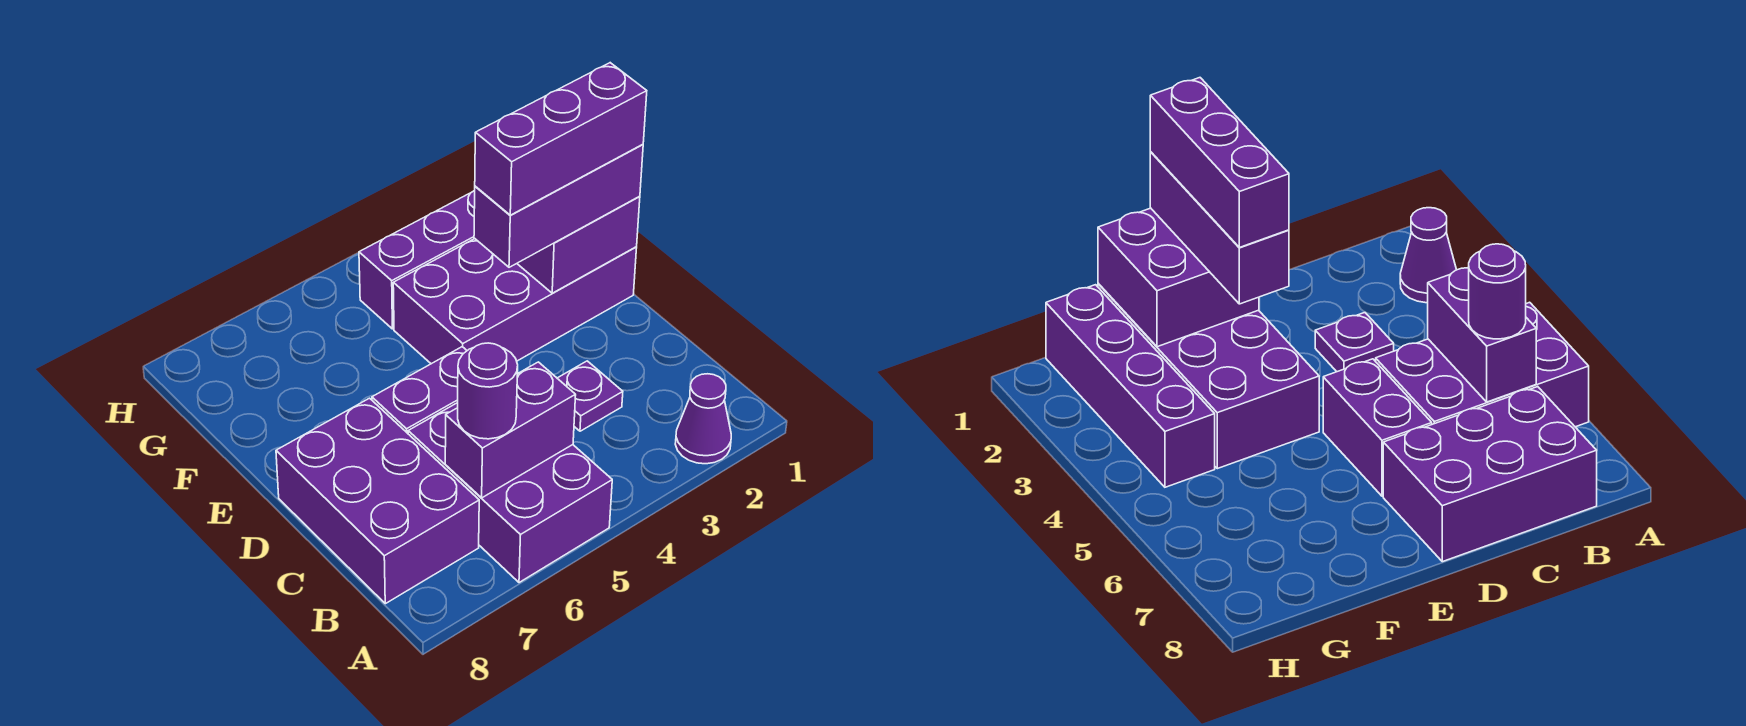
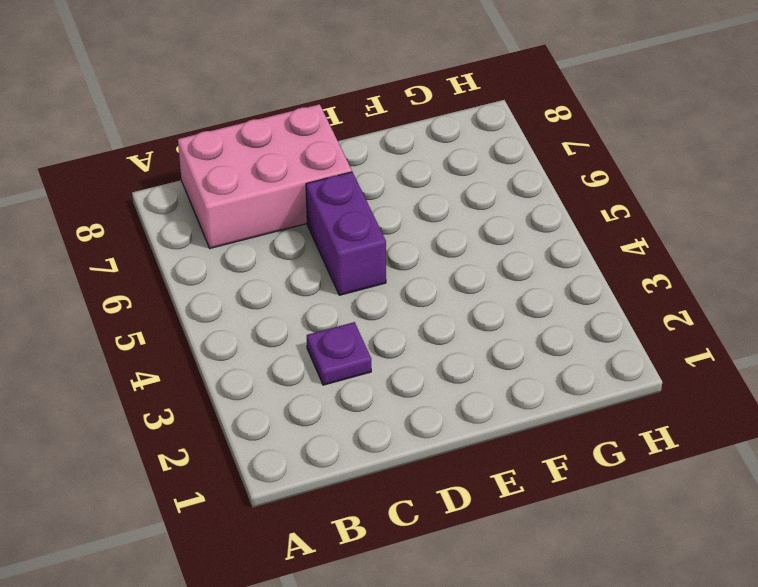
pink brick B7:D8 level 1 -> purple brick B7:D8 level 1
none -> purple cone A2 level 1
none -> purple brick A5:C6 level 1
none -> purple brick E1:F4 level 1

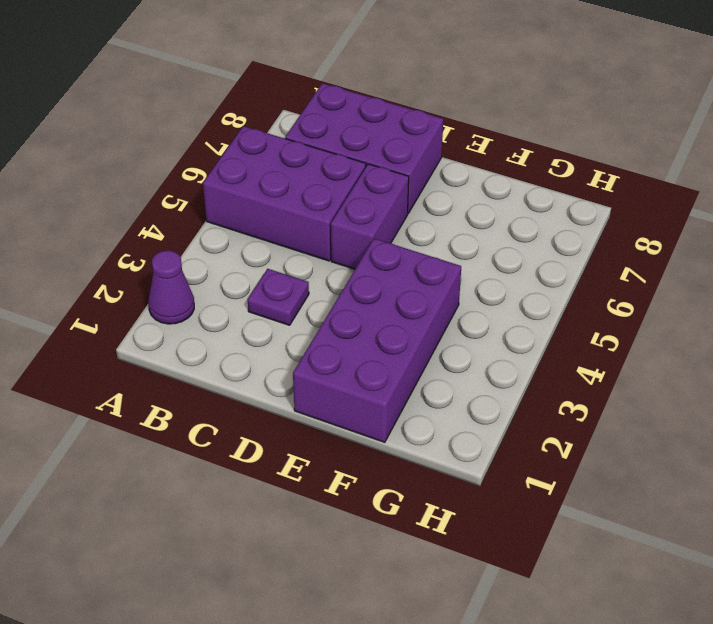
none -> purple brick G1:G4 level 1
none -> purple brick B5:B6 level 2
none -> purple brick E1:F2 level 2

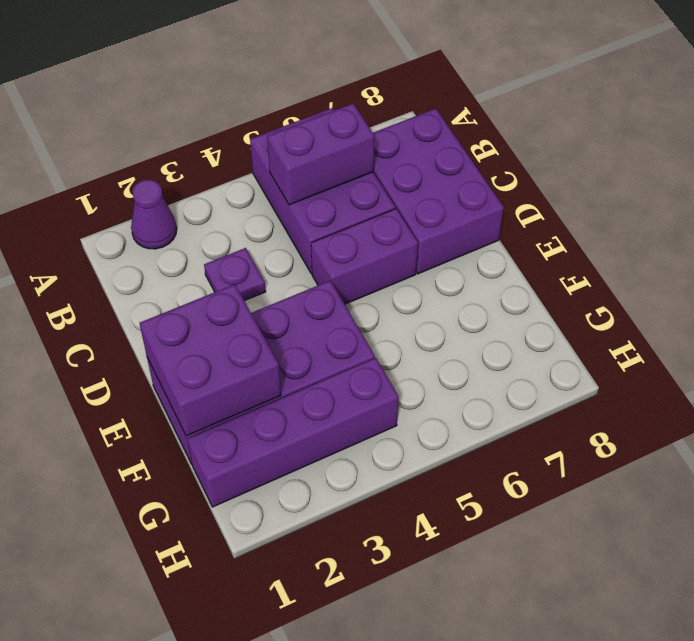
none -> purple round brick B6 level 3
none -> purple brick E1:E3 level 3
none -> purple brick E1:E3 level 4

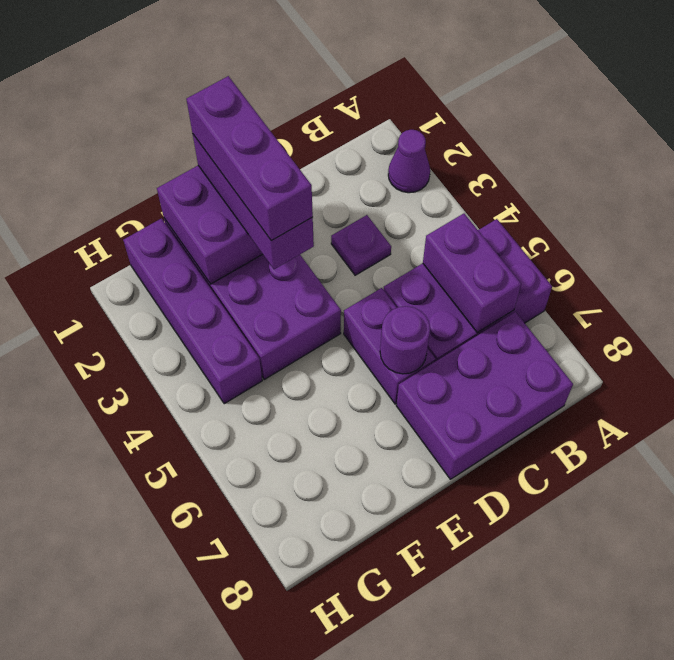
purple round brick D6 level 2 -> purple round brick B6 level 3

